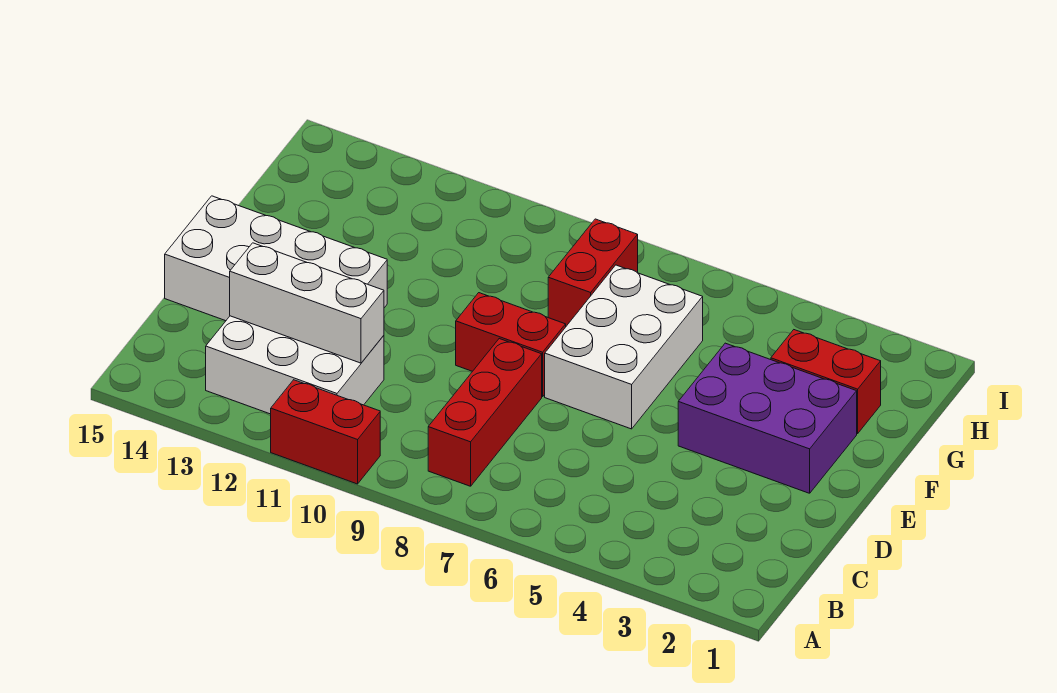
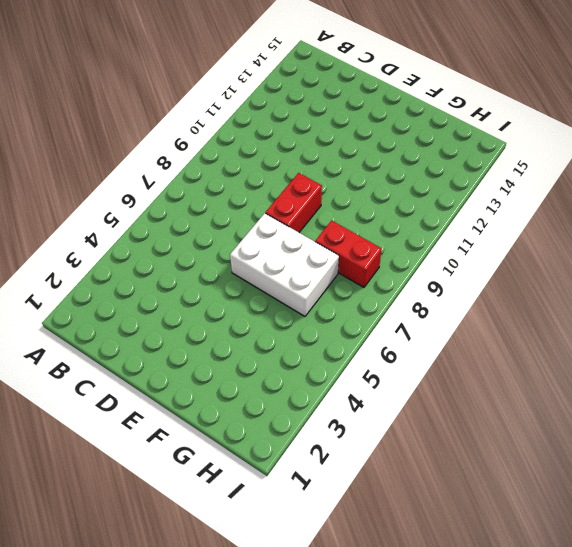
none -> red brick A10:A11 level 1
none -> red brick B8:D8 level 1

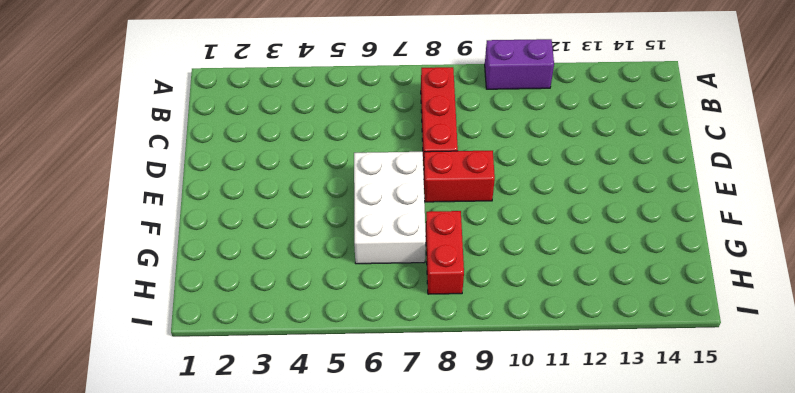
purple brick A10:A11 level 1 -> red brick A10:A11 level 1
none -> white brick B11:C13 level 1
none -> white brick D12:E15 level 1

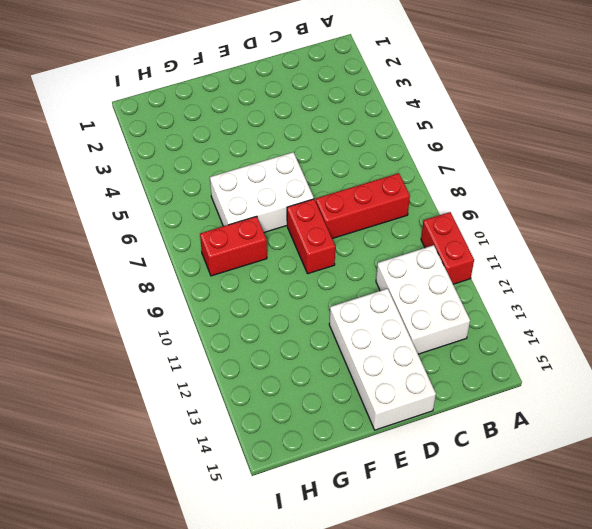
none -> purple brick E2:F4 level 1
none -> red brick G2:G3 level 1

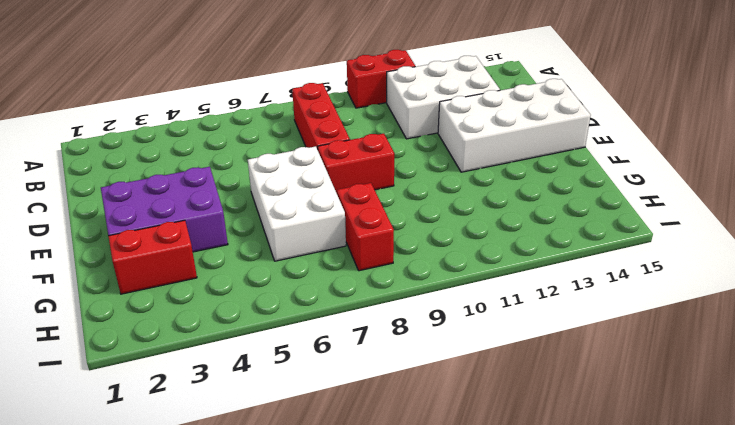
none -> white brick C11:C13 level 2

